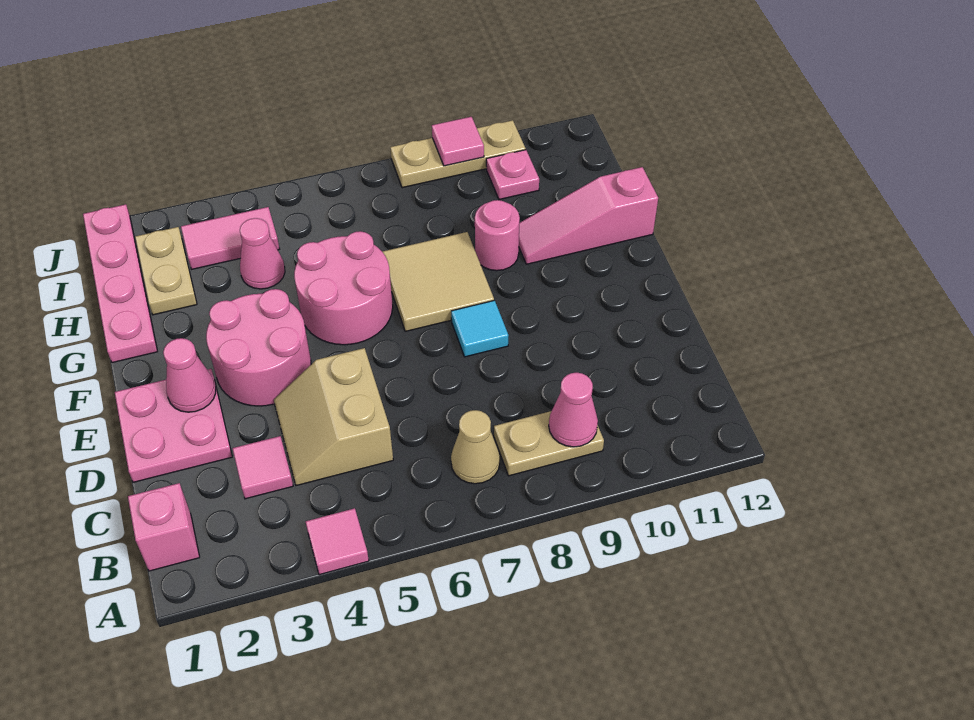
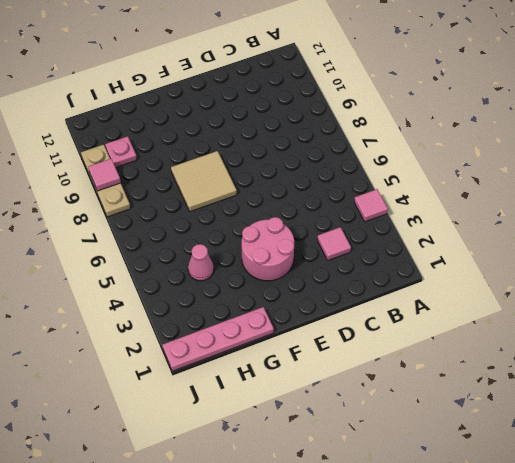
none -> pink brick B1 level 1
none -> tan cone B7 level 1
none -> tan plate B8:B9 level 1

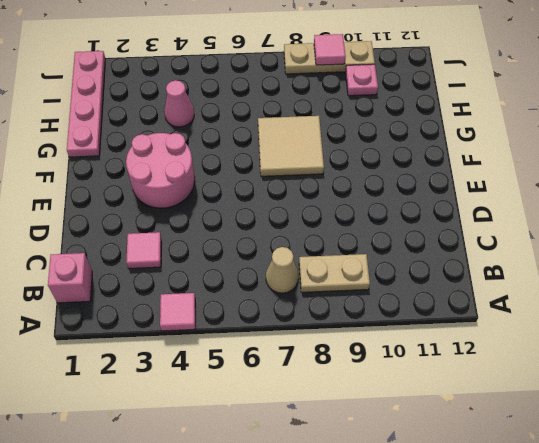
none -> tan slope C4:D5 level 1 top 5
none -> pink plate D1:E2 level 1
none -> cyan tile E8 level 1

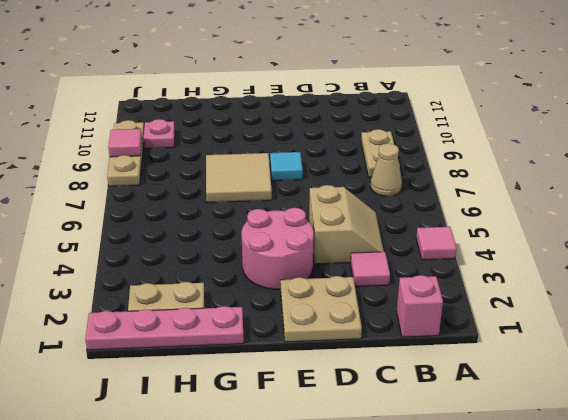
tan slope C4:D5 level 1 top D -> tan slope C4:D5 level 1 top 5
tan plate D1:E2 level 1 -> pink plate D1:E2 level 1
none -> pink round brick F5:G6 level 1
none -> pink round brick G9 level 1
none -> pink slope G10:G12 level 1 top 12

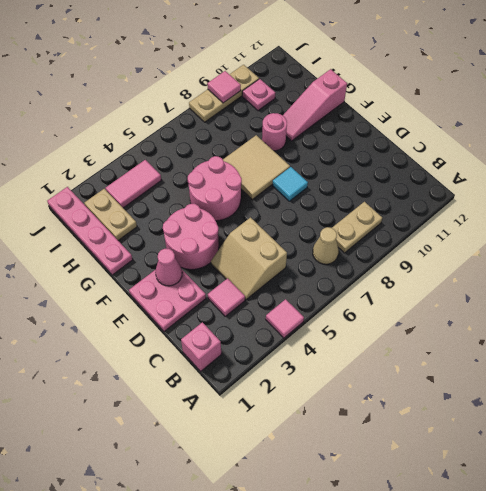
none -> pink cone H4 level 1
none -> pink cone B9 level 2

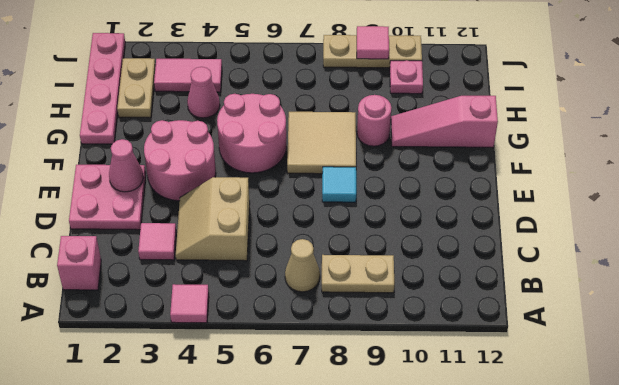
none -> pink cone B9 level 2

